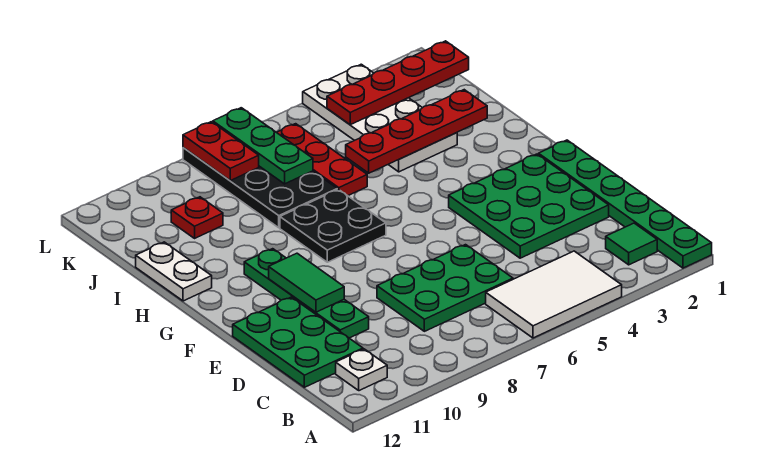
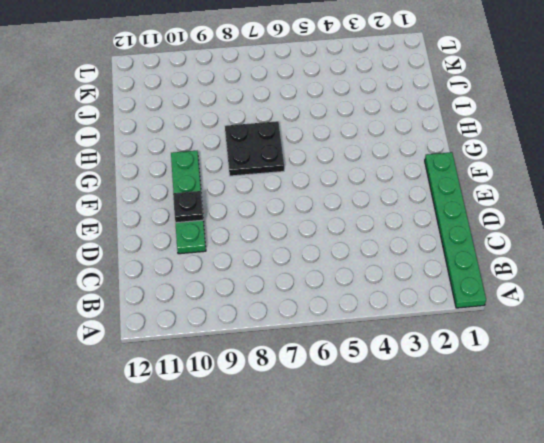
black plate E10 level 2 -> green tile E10:F10 level 2
none -> white tile A4:B6 level 1
none -> green tile B2 level 1
none -> white plate B11 level 1

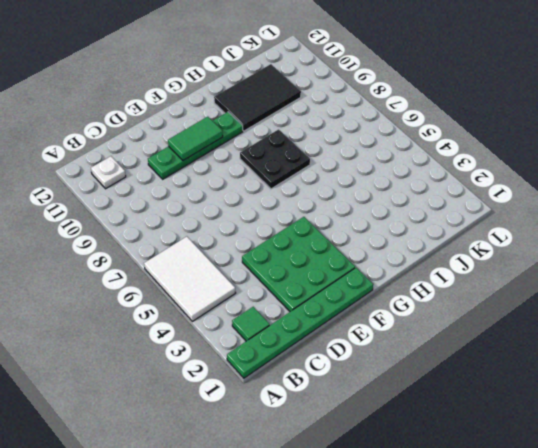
black tile H10:J11 level 1 -> red plate J10 level 1
none -> green plate C6:D8 level 1
none -> green plate C11:E12 level 1
none -> white plate H12:I12 level 1

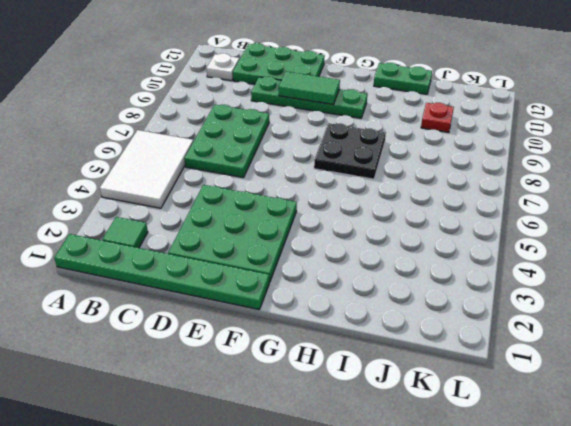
green plate H12:I12 level 1 -> white plate H12:I12 level 1
none -> white plate I3:L4 level 1
none -> red plate I6:K6 level 1
none -> black plate I7:L8 level 1

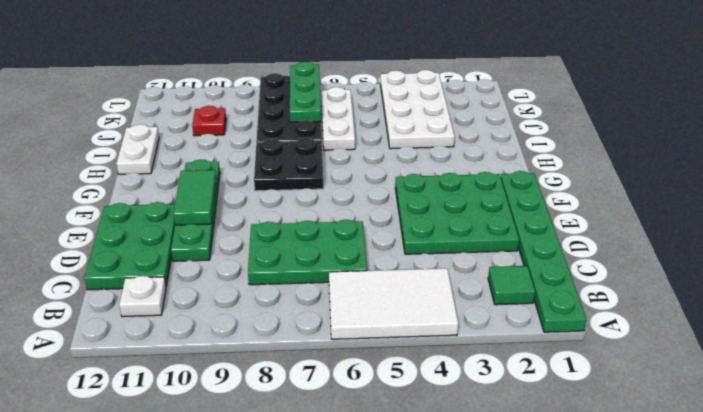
white plate I6:K6 level 1 -> red plate I6:K6 level 1
none -> red plate I2:I5 level 2
none -> red plate K1:K4 level 2
none -> red plate K8:L8 level 2

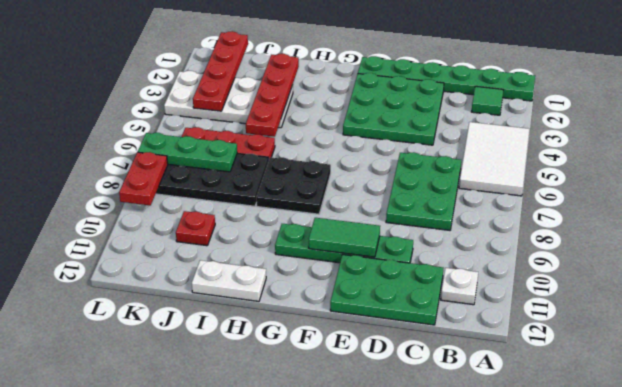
red plate L8:L9 level 2 -> red plate K8:L8 level 2

